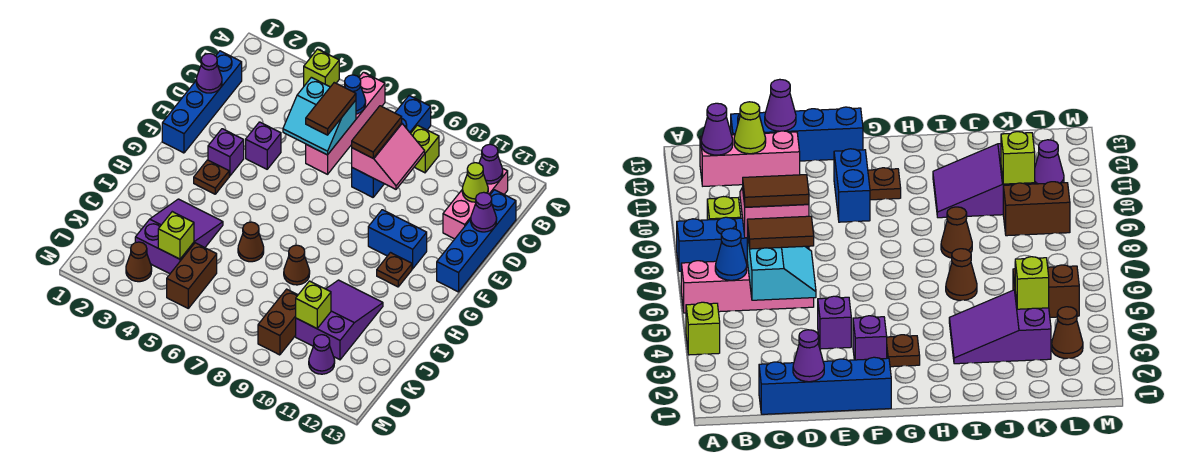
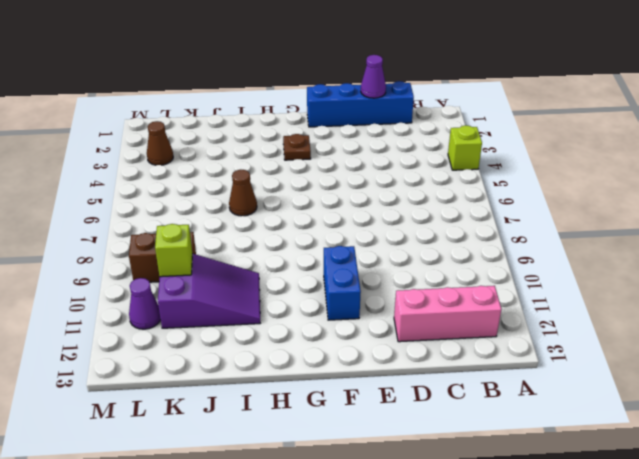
none -> pink brick A6:D6 level 1
none -> blue brick A8:D8 level 1
none -> lime brick B9 level 1
none -> blue brick C13:F13 level 1

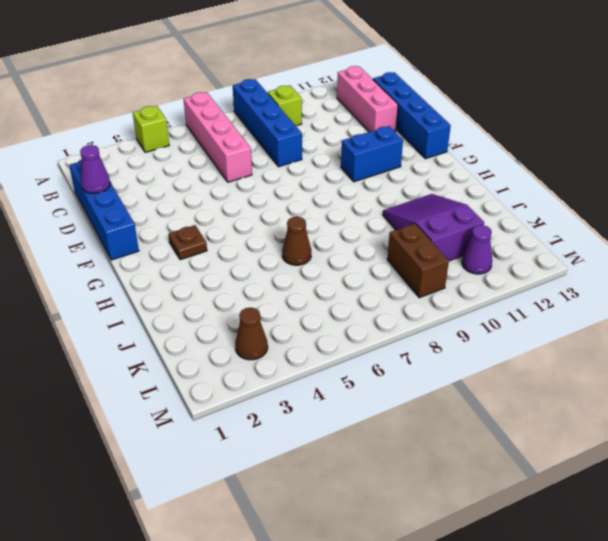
none -> purple brick E4 level 1
none -> purple brick F3 level 1
none -> brown plate G11 level 1
none -> purple slope I3:K4 level 1 top K

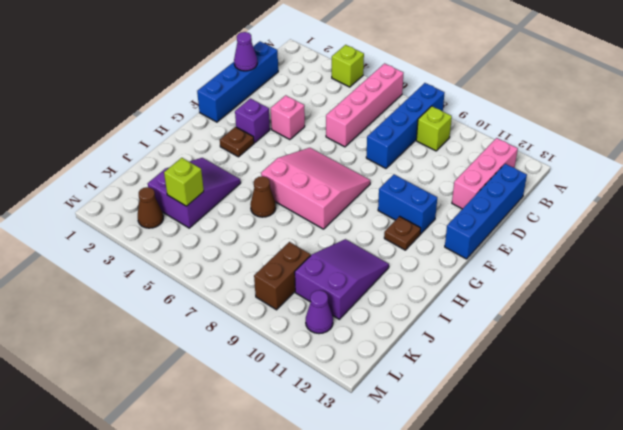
pink brick E4 level 1 -> purple brick E4 level 1
pink slope F6:H8 level 1 top H -> none
none -> brown cone I8 level 1
none -> brown brick K5:L5 level 1
none -> blue cone B6 level 2
none -> purple cone B12 level 2

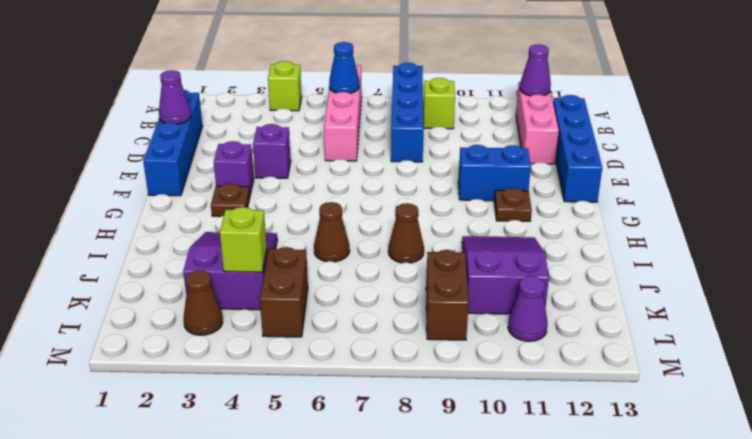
none -> cyan slope C5:D6 level 2 top C
none -> pink slope C8:D9 level 2 top 8
none -> lime cone C12 level 2
none -> purple cone D13 level 2

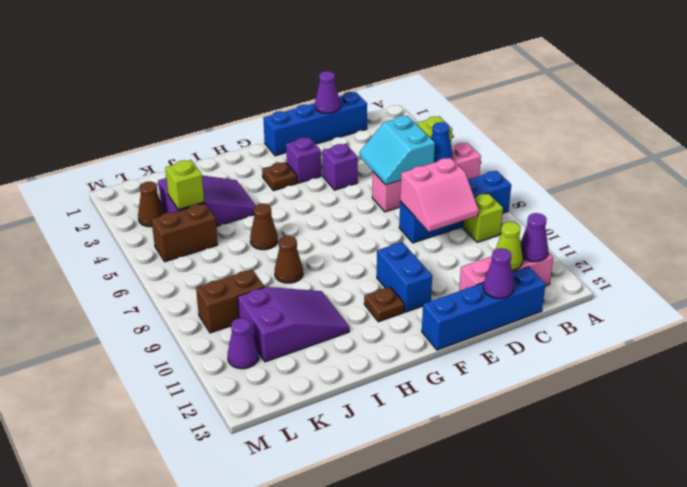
none -> lime brick K10 level 2
none -> brown tile C6:D6 level 3
none -> brown tile C8:D8 level 3

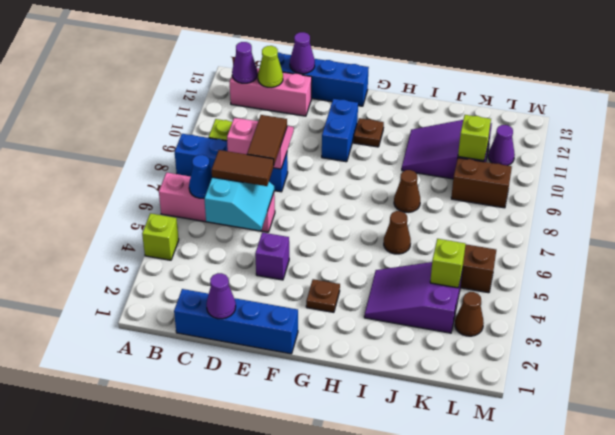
brown tile D7:D8 level 3 -> brown tile C8:D8 level 3
none -> purple brick F3 level 1

